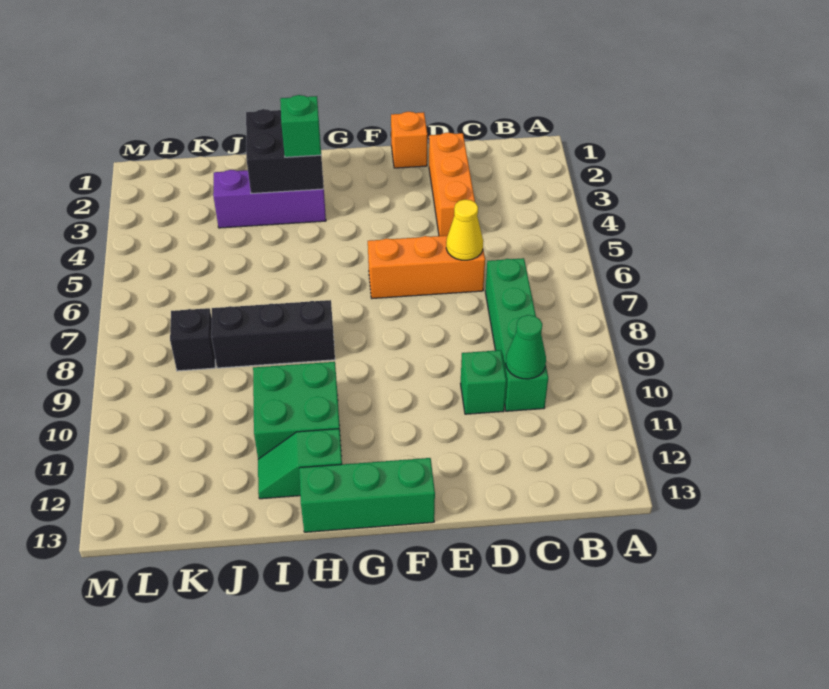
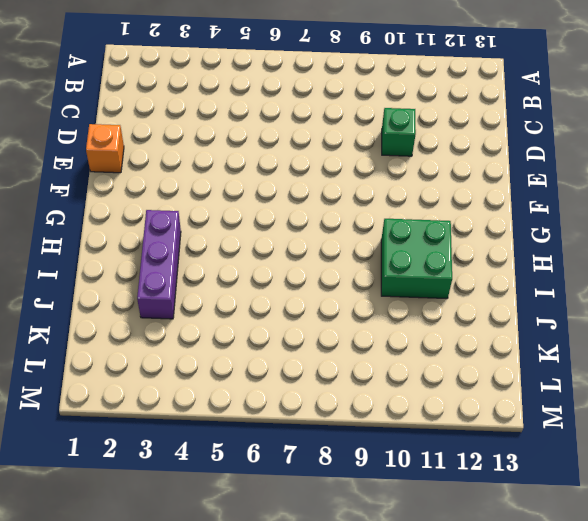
none -> green brick C7:C10 level 1
none -> orange brick D2:D4 level 1
none -> orange brick D6:F6 level 1

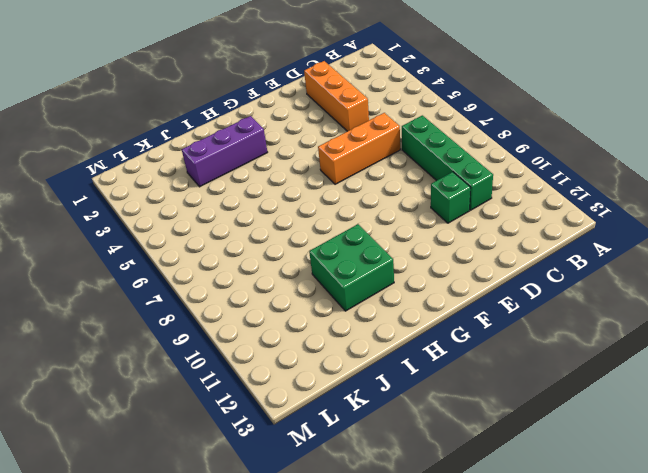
none -> orange brick E1 level 1
none -> green brick F13:H13 level 1
none -> black brick H8:J8 level 1

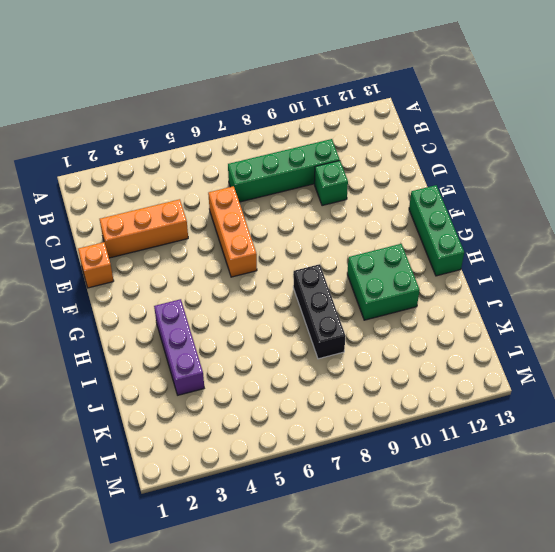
none -> green slope H12:I12 level 1 top H
none -> black brick K8 level 1
none -> green cone C10 level 2

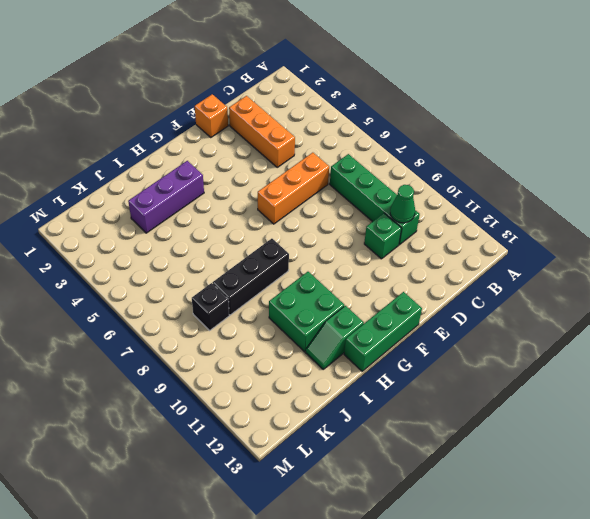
none -> yellow cone D6 level 2
none -> black brick H2:I3 level 2
none -> green brick H3 level 3

